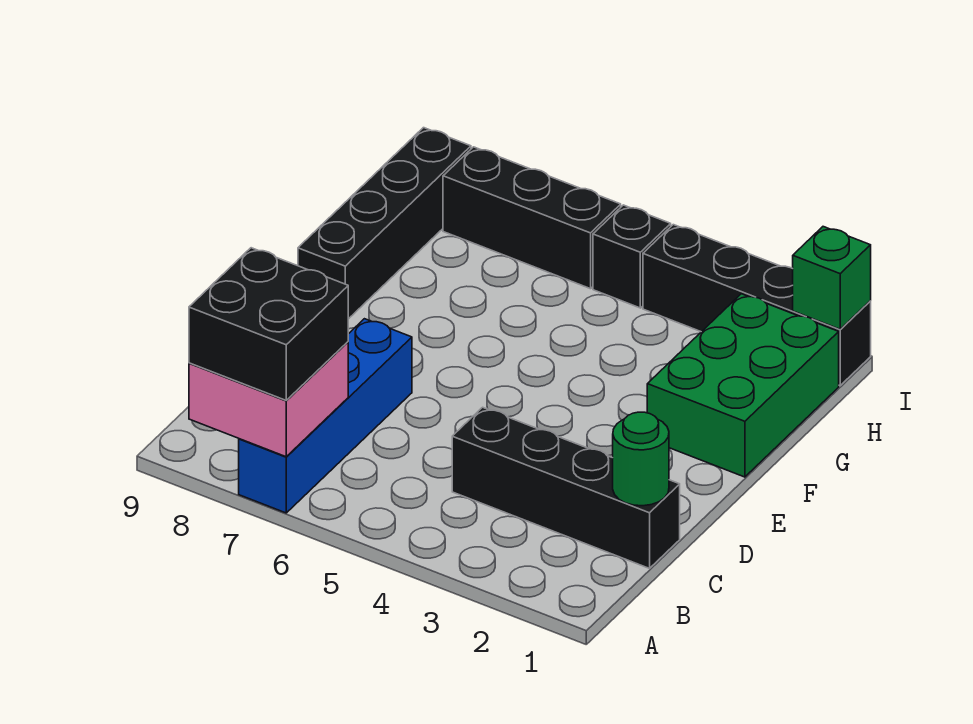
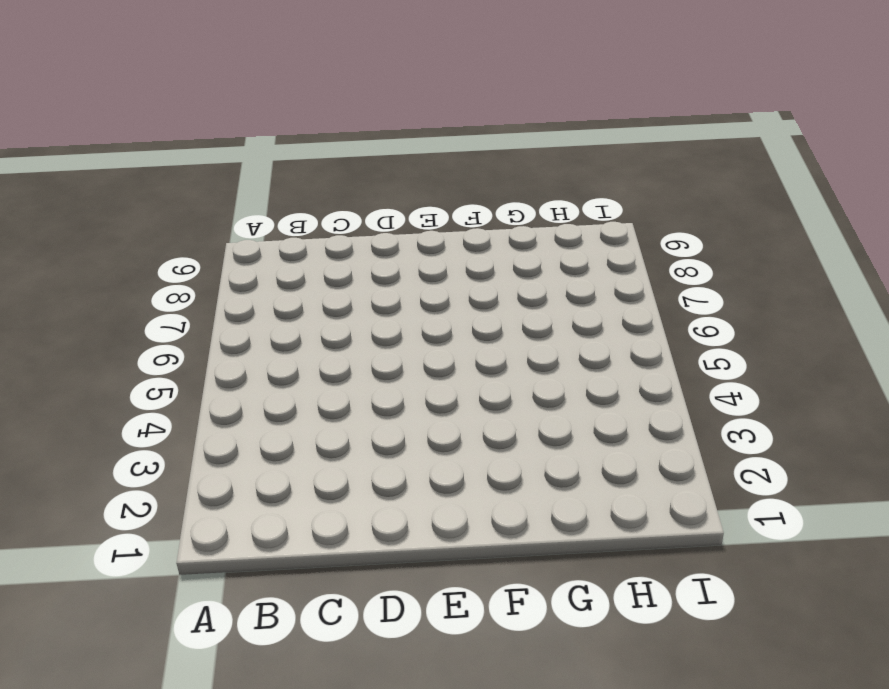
none -> blue brick A7:D7 level 1
none -> black brick C1:C4 level 1

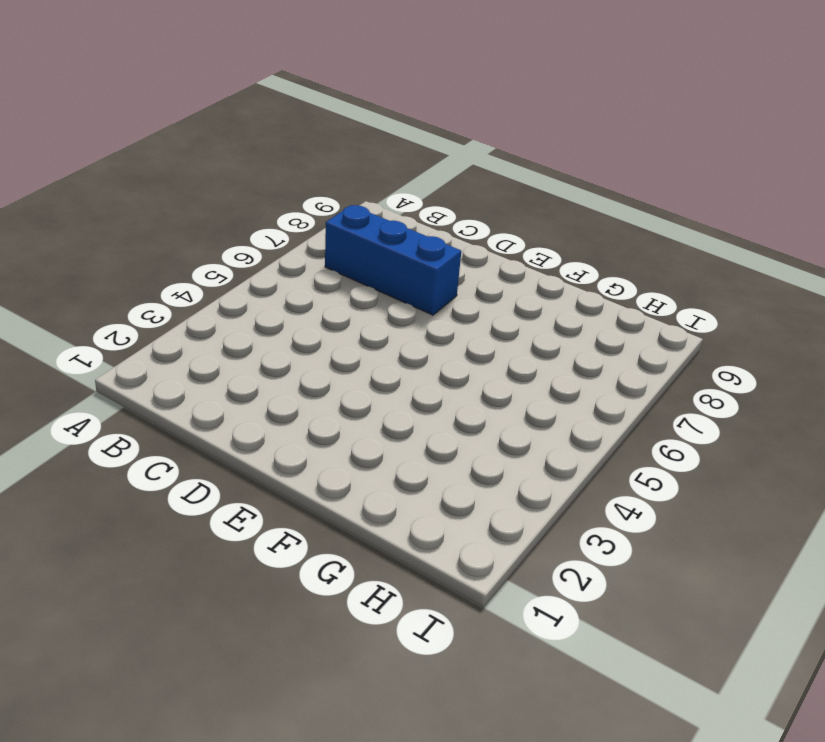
blue brick B7:D7 level 1 -> blue brick A7:D7 level 1
none -> black brick C1:C4 level 1
none -> green brick F1:H2 level 1

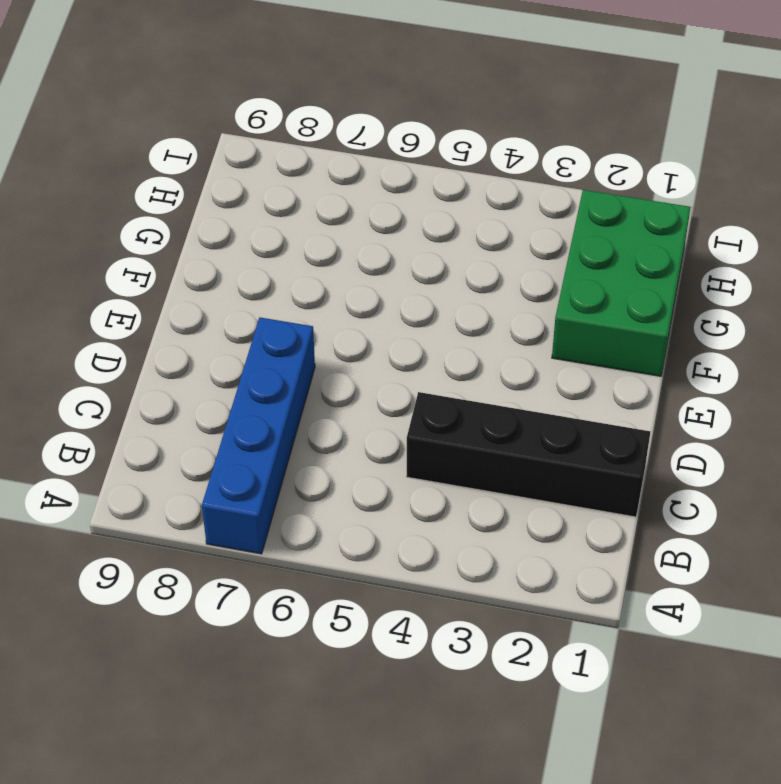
none -> black brick F9:I9 level 1
none -> black brick I1:I4 level 1

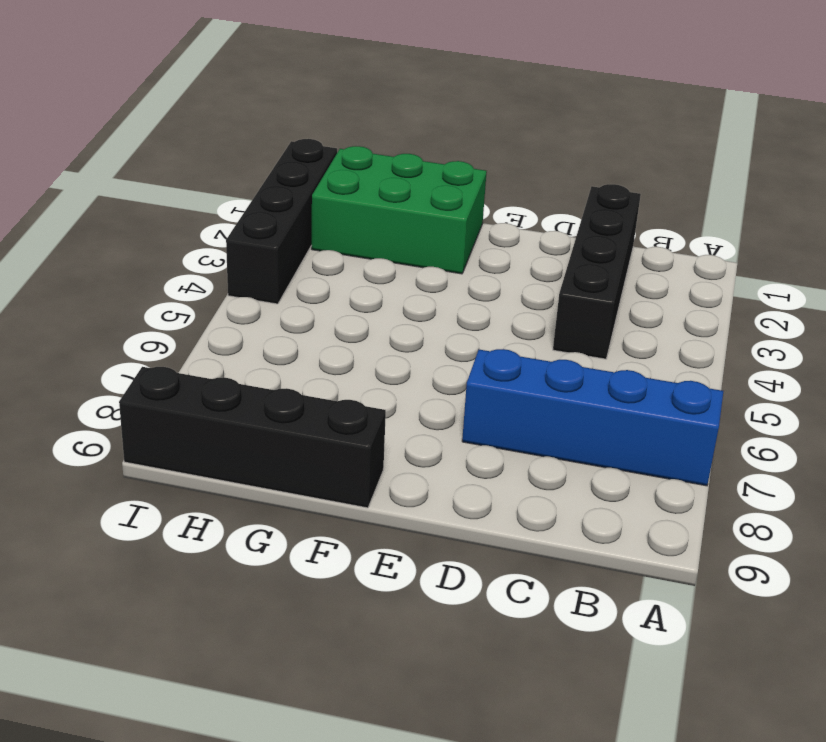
none -> black brick I5 level 1
none -> black brick I6:I8 level 1

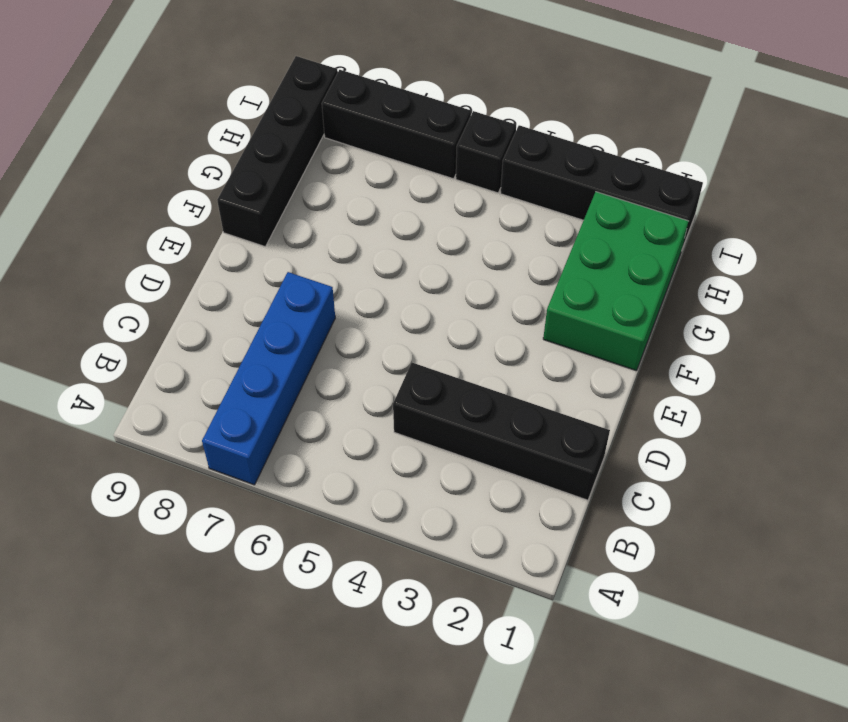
none -> pink brick A7:B8 level 2
none -> green round brick C1 level 2

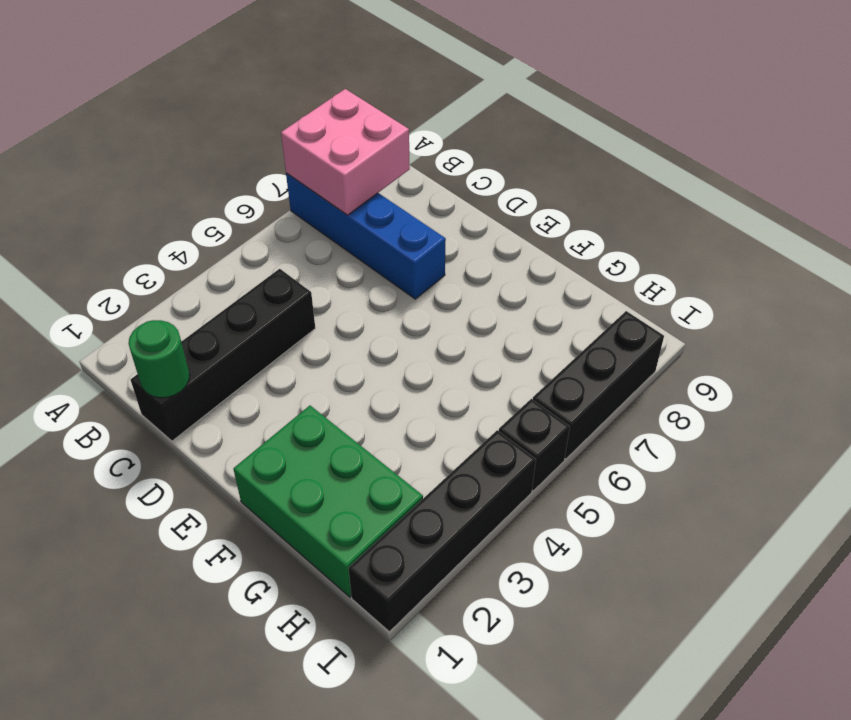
none -> black brick F9:I9 level 1
none -> green brick I1 level 2

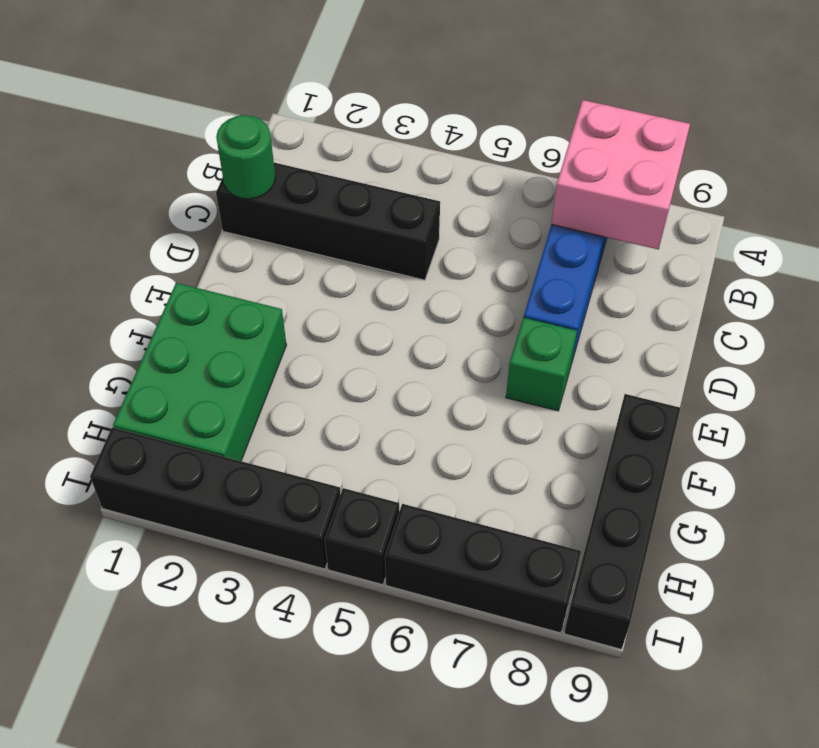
green brick E7 level 1 -> green brick I1 level 2
none -> black brick A7:B8 level 3

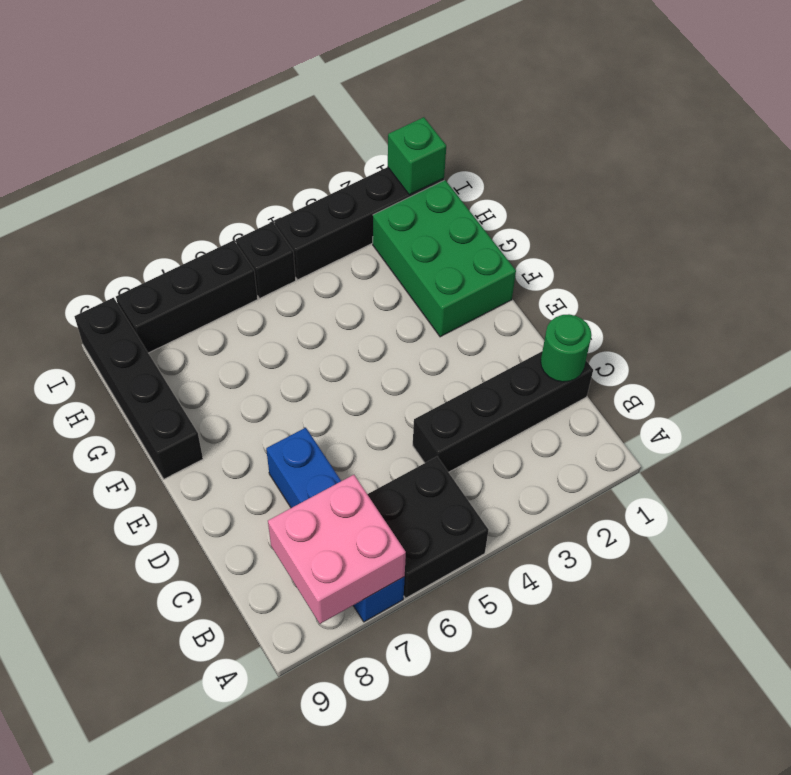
black brick A5:B6 level 1 -> black brick A7:B8 level 3

